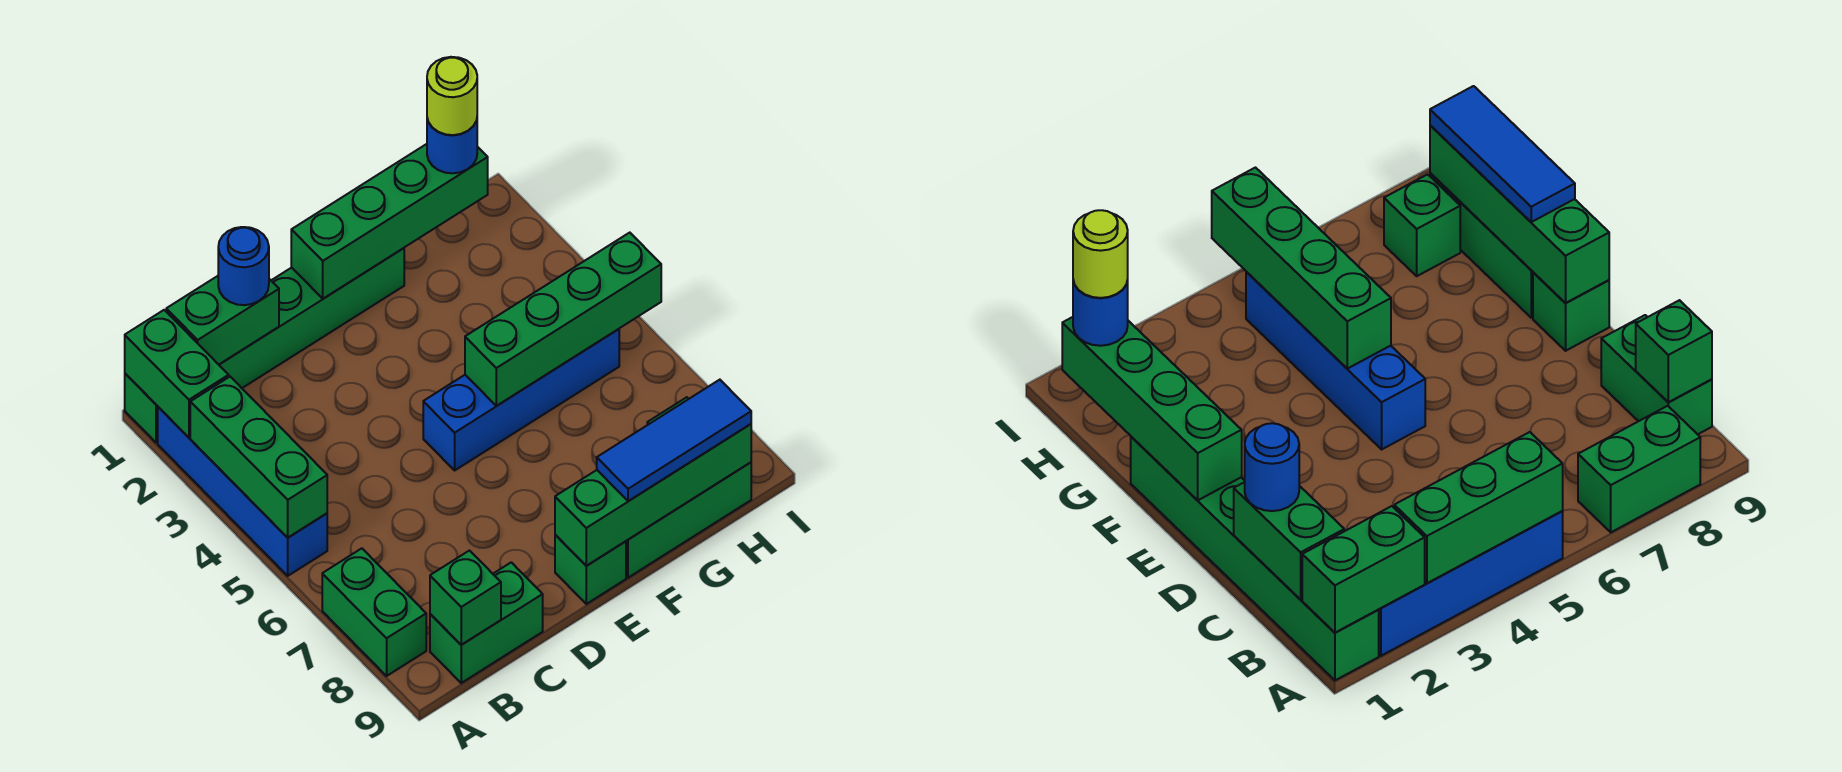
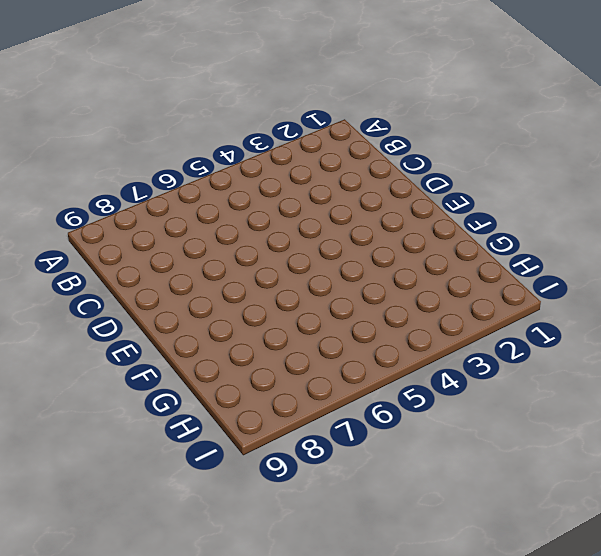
none -> green brick A1:F1 level 1
none -> blue brick A2:A5 level 1
none -> green brick A7:A8 level 1

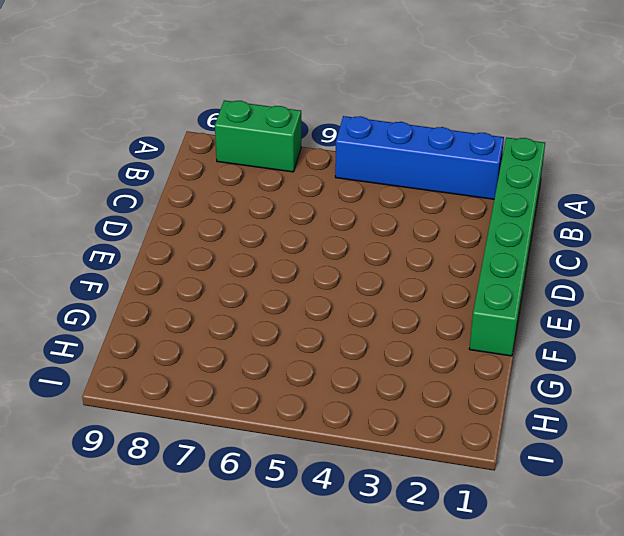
none -> green brick B9:C9 level 1
none -> blue brick E5:H5 level 1
none -> green brick E9 level 1

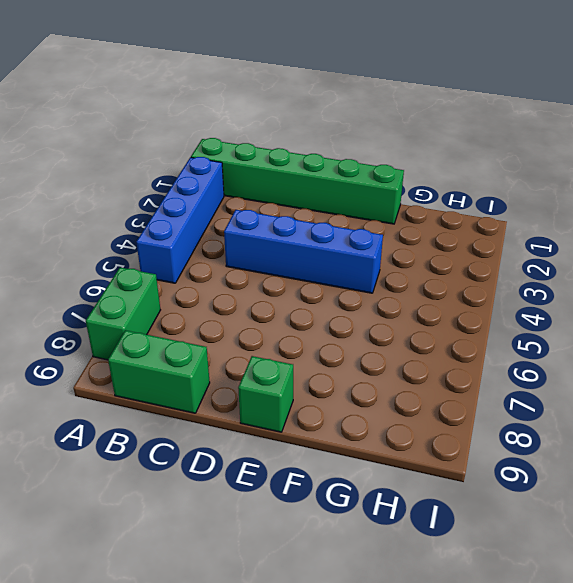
blue brick C4:F4 level 1 -> blue brick E5:H5 level 1
none -> green brick F9:H9 level 1
none -> green brick H8 level 1
none -> green brick A1:A2 level 2

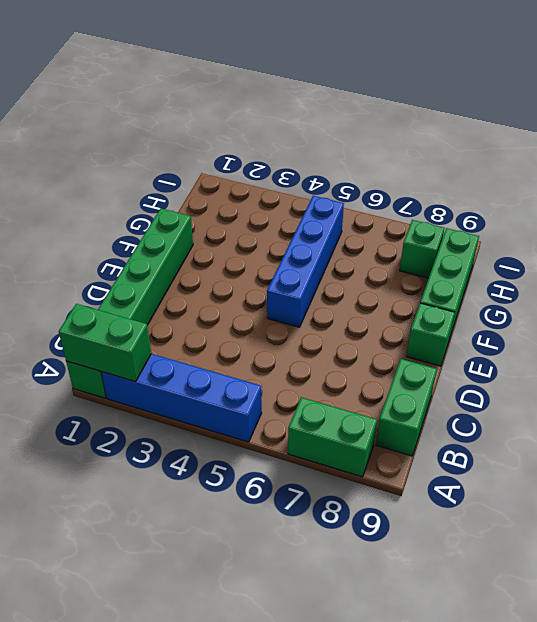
none -> green brick A3:A5 level 2
none -> green brick B1:C1 level 2
none -> green brick B9 level 2

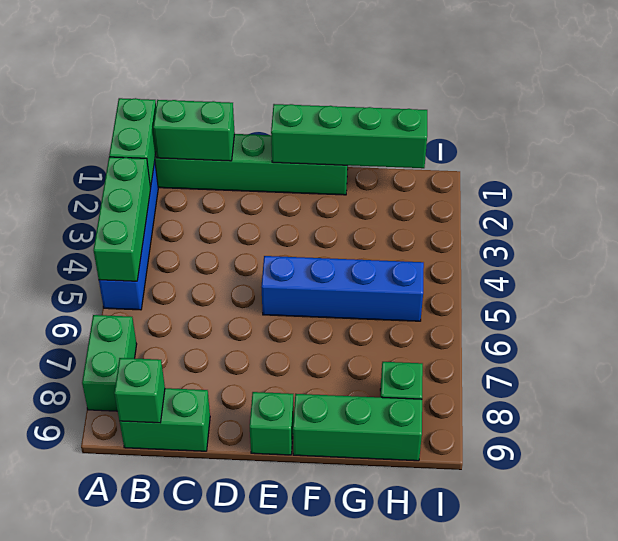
none -> green brick E9:H9 level 2
none -> green brick F5:I5 level 2
none -> blue round brick C1 level 3

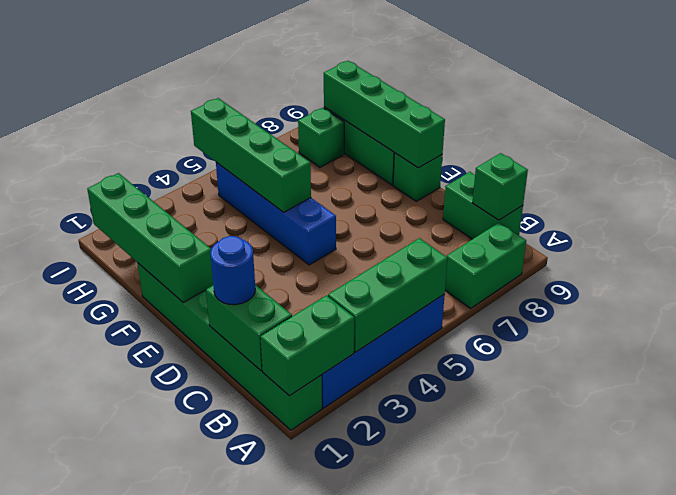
none -> blue tile F9:H9 level 3
none -> blue round brick H1 level 3
none -> lime round brick H1 level 4

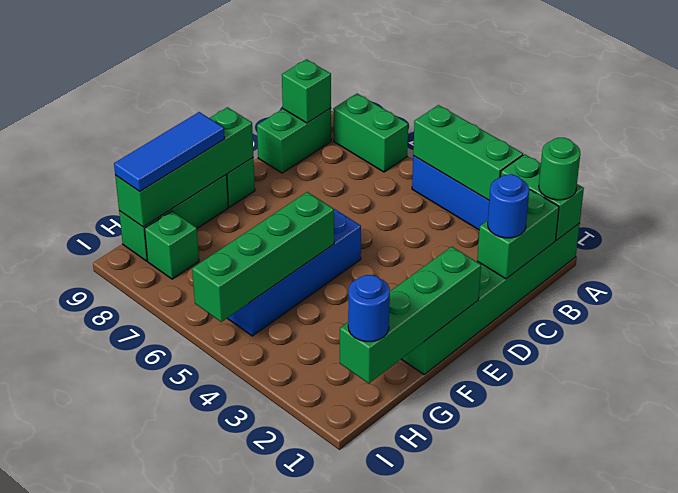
green round brick A1 level 3 -> none
none -> lime round brick H1 level 4

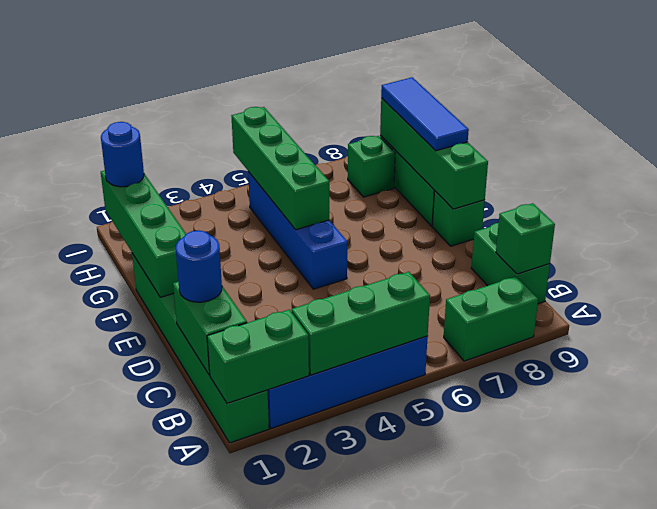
none -> lime round brick H1 level 4

